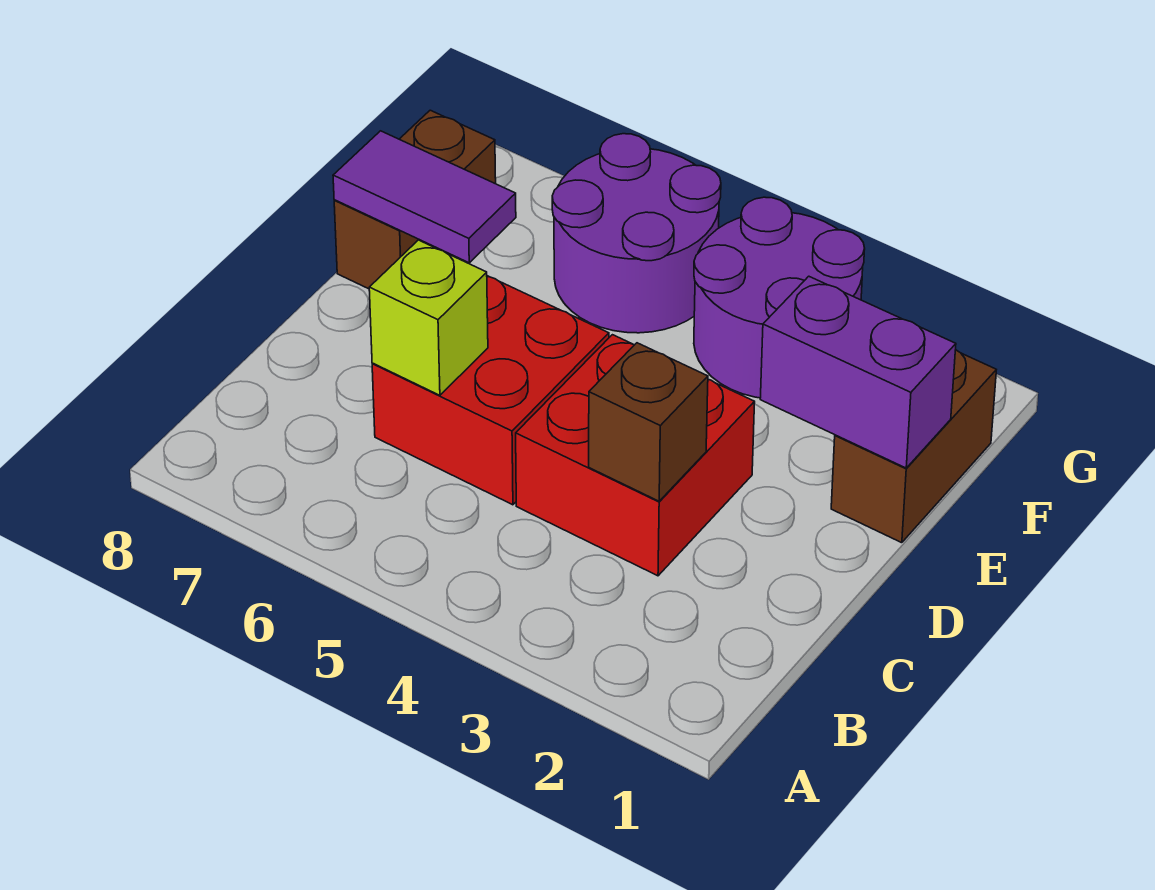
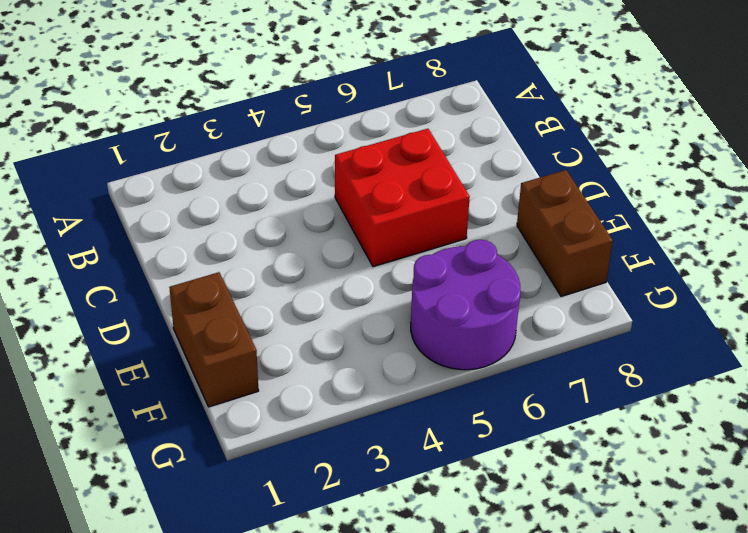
none -> red brick C3:D4 level 1
none -> purple round brick F3:G4 level 1

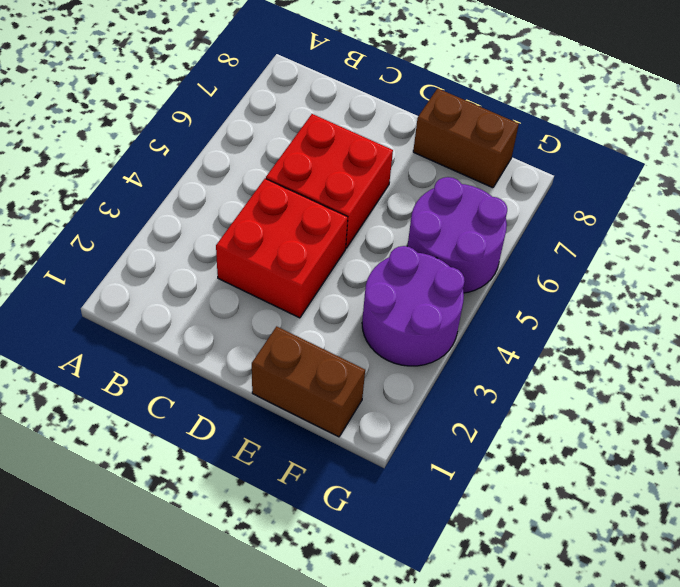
none -> brown brick C3 level 2
none -> lime brick C6 level 2

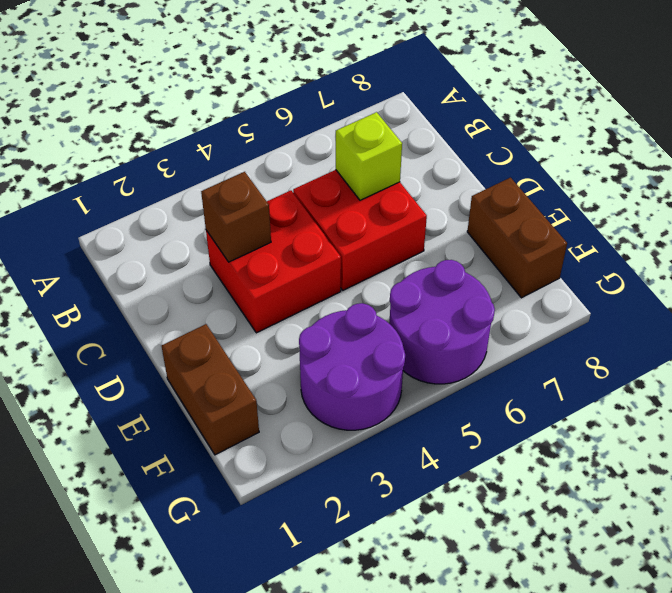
none -> purple brick E1:E2 level 2
none -> purple tile E7:E8 level 2

